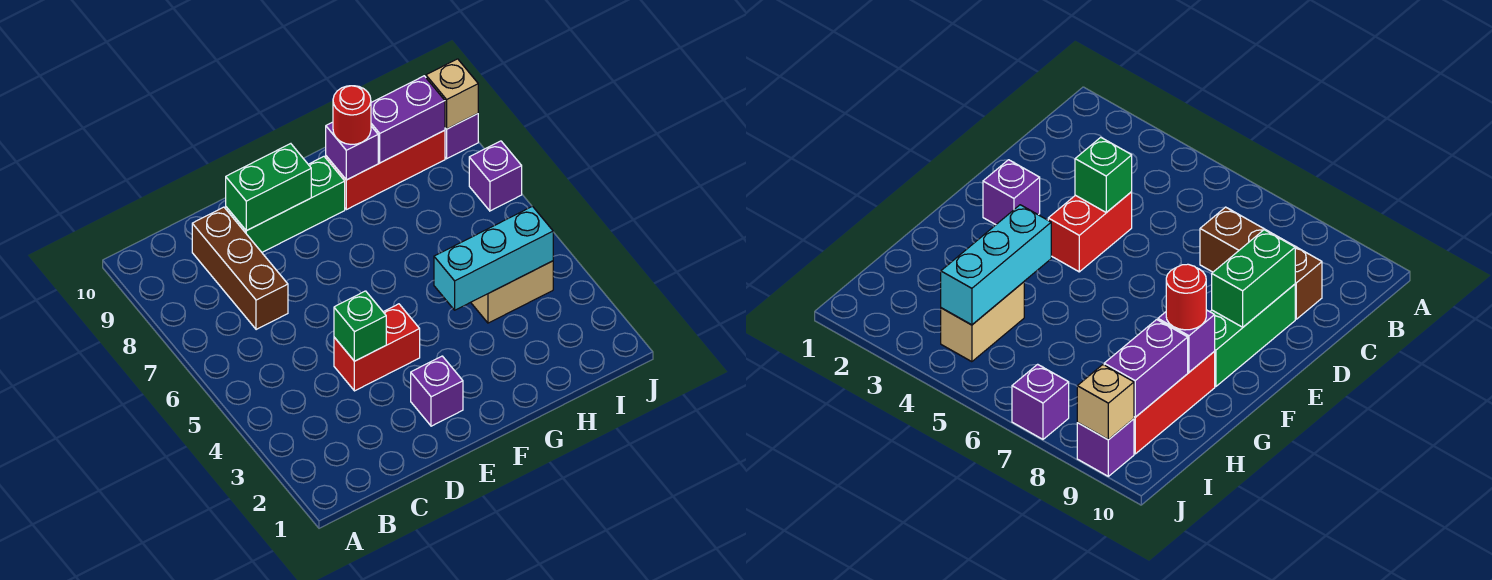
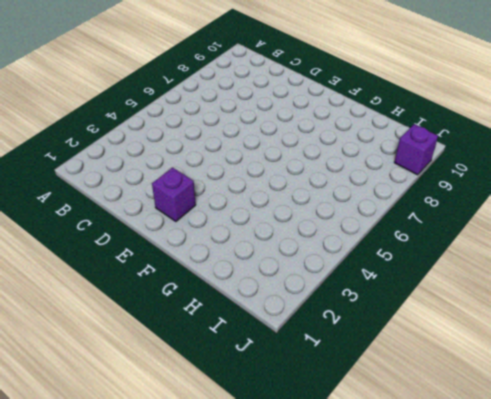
none -> brown brick C7:C9 level 1
none -> red brick D4:E4 level 1
none -> green brick D9:F9 level 1

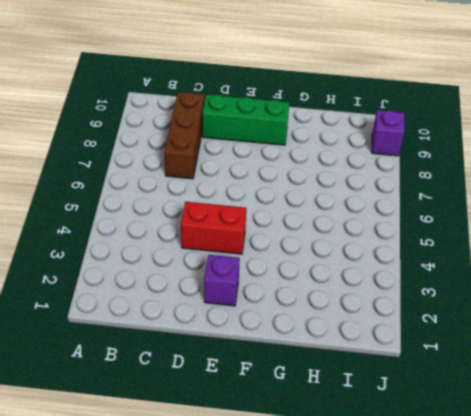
none -> red brick G9:I9 level 1
none -> tan brick H4:I4 level 1
none -> purple brick J7 level 1

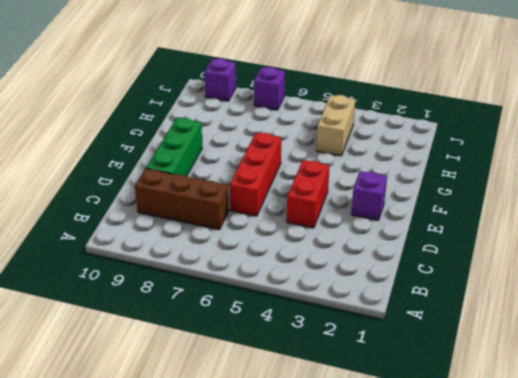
red brick D6:F6 level 1 -> red brick G9:I9 level 1
none -> green brick D4 level 2
none -> green brick D9:E9 level 2
none -> cyan brick G4:I4 level 2

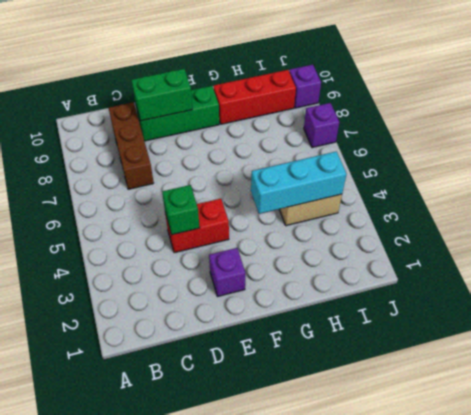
none -> purple brick G9 level 2
none -> purple brick H9:I9 level 2
none -> tan brick J9 level 2

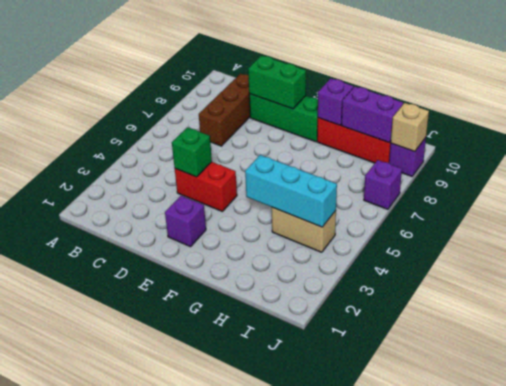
none -> red round brick G9 level 3

